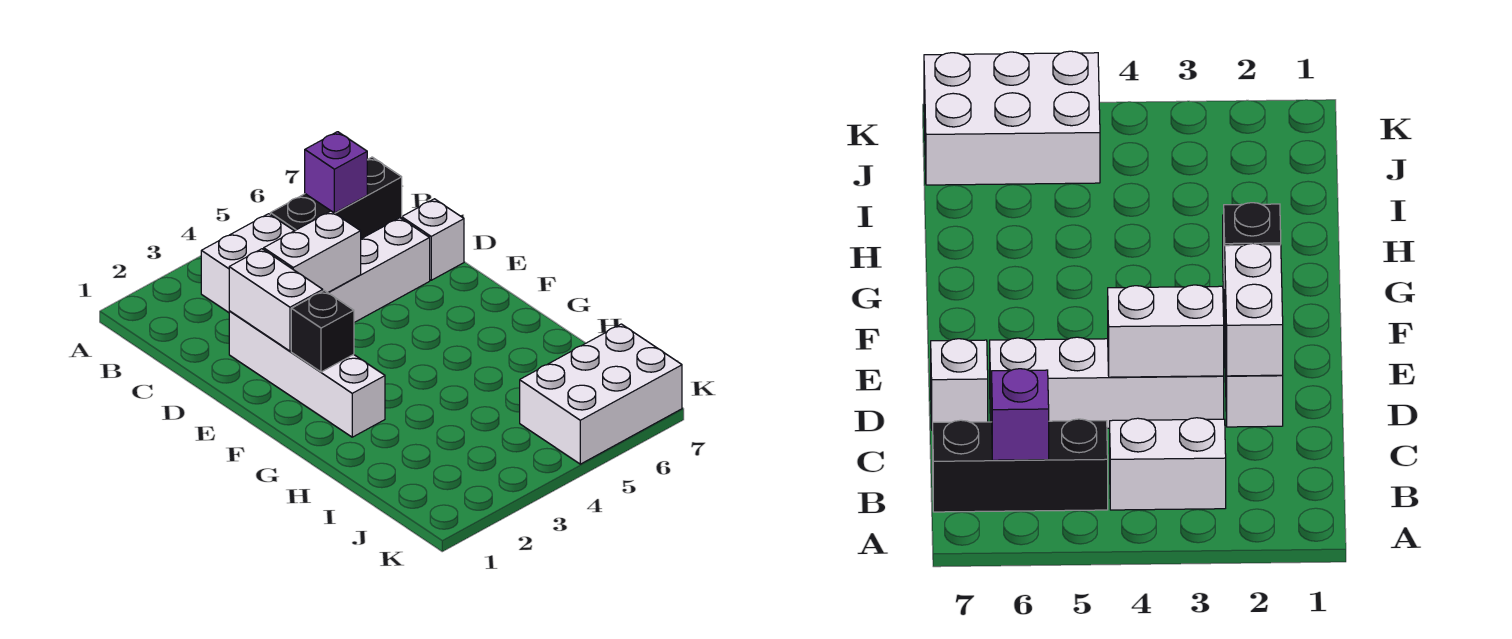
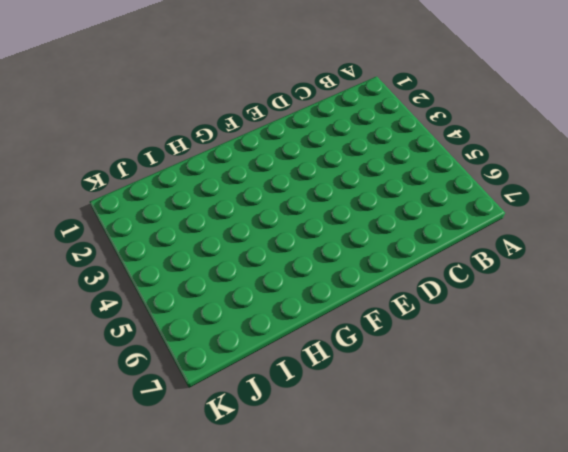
none -> white brick B3:B4 level 1
none -> black brick B5:B7 level 1

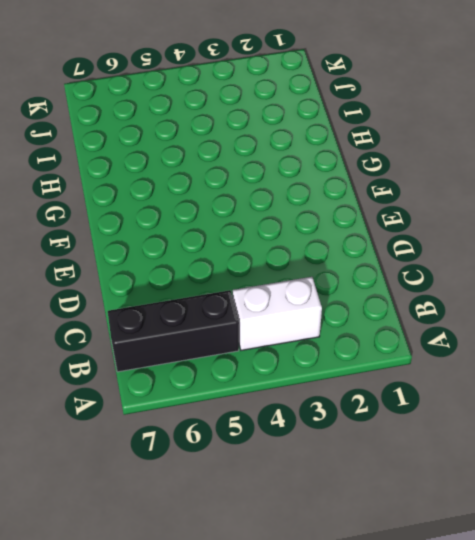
none -> white brick D2:G2 level 1
none -> white brick D3:D6 level 1

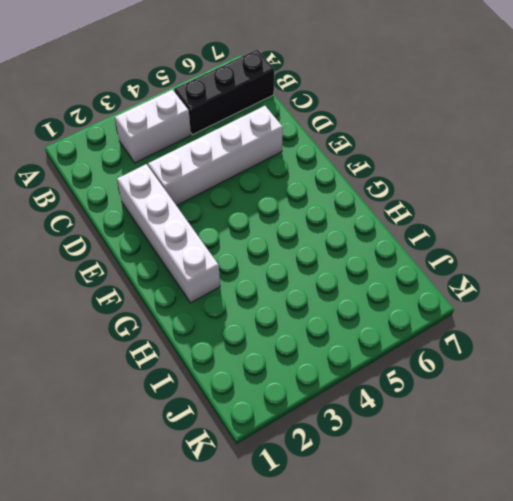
none -> white brick D7 level 1
none -> white brick J5:K7 level 1

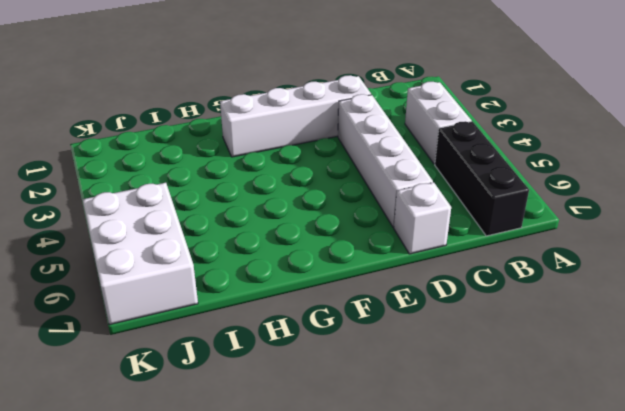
none -> purple brick B6 level 2
none -> white brick D2:E2 level 2

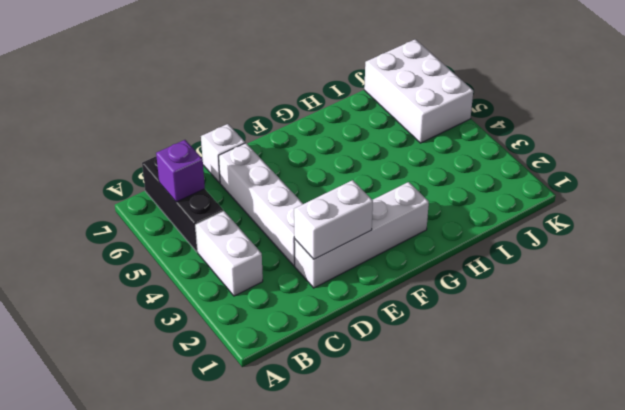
none -> white brick D3:D4 level 2
none -> black brick F2 level 2

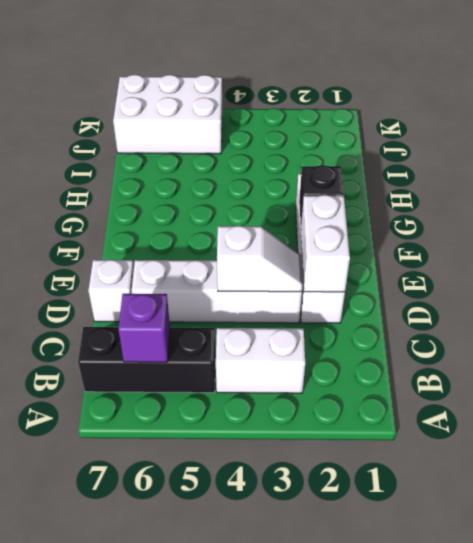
white slope D3:D4 level 2 top 4 -> white brick D3:D4 level 2

